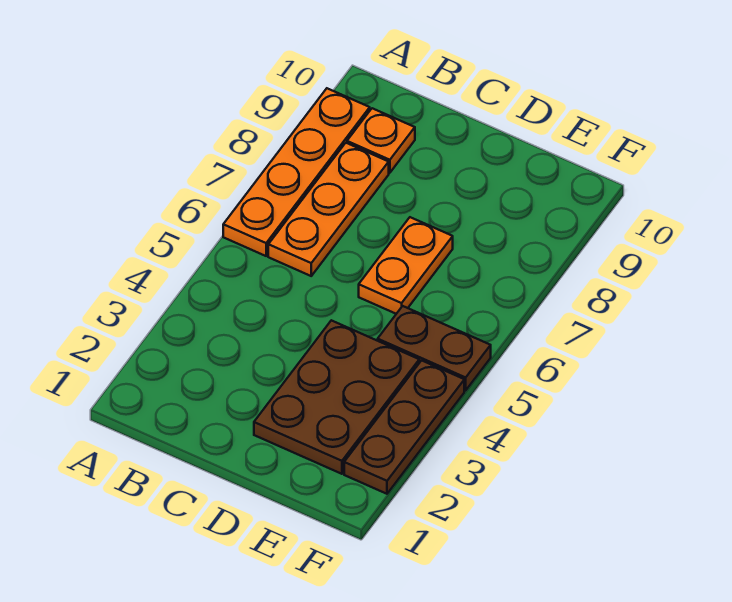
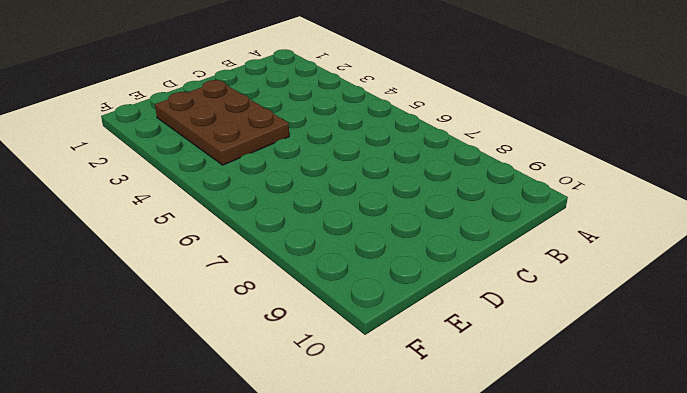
none -> orange plate A6:A9 level 1
none -> orange plate B6:B8 level 1

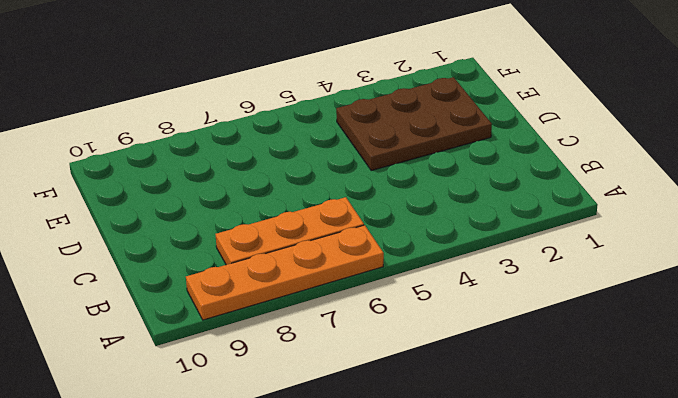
none -> orange plate B9 level 1
none -> orange plate D6:D7 level 1

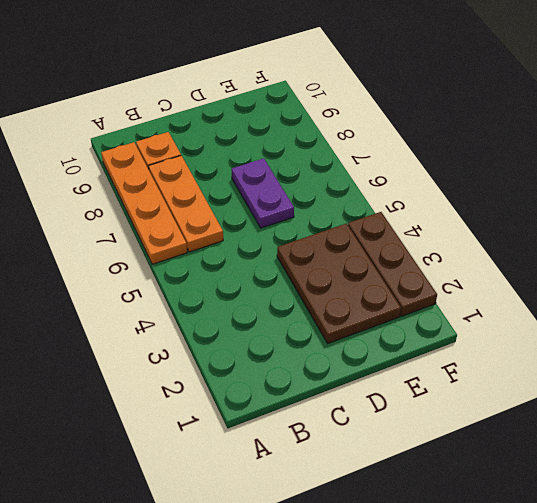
purple plate D6:D7 level 1 -> orange plate D6:D7 level 1
none -> brown plate E5:F5 level 1

